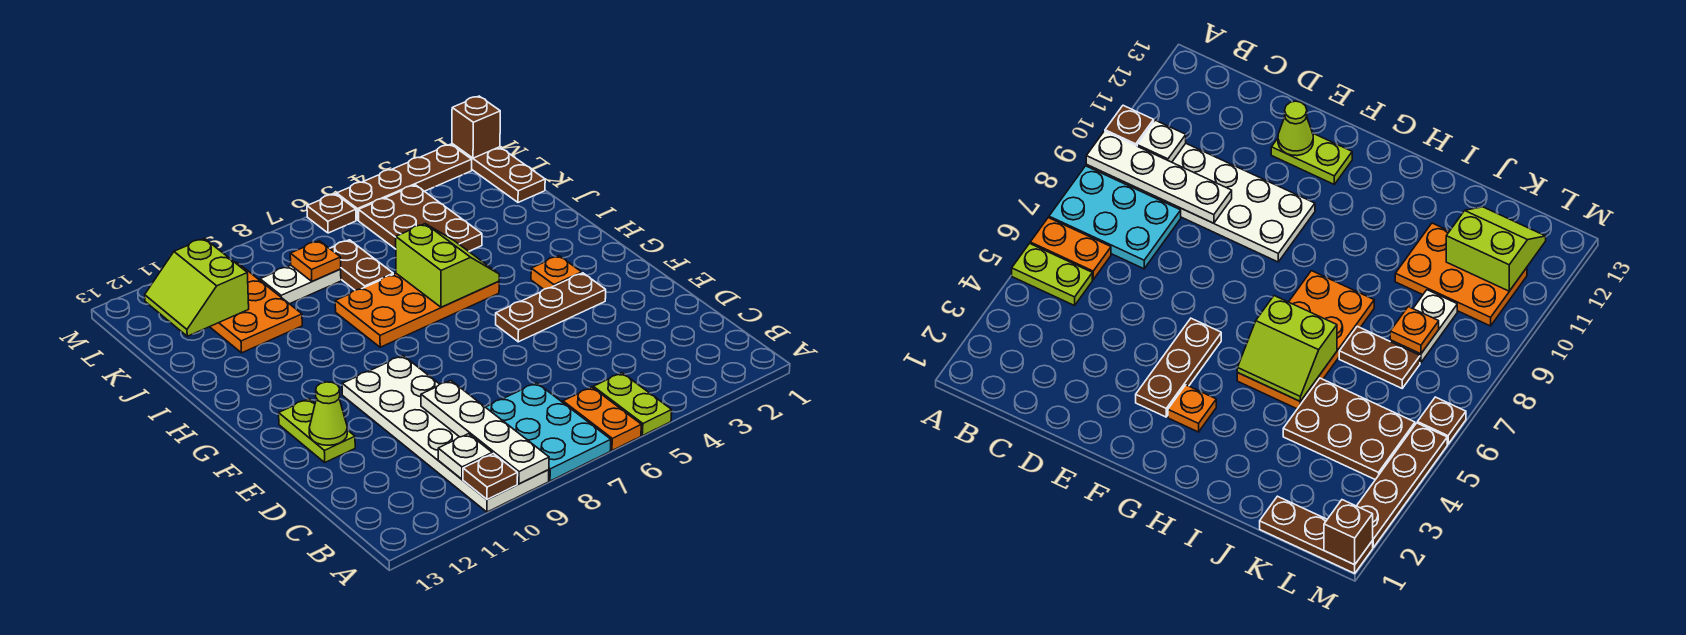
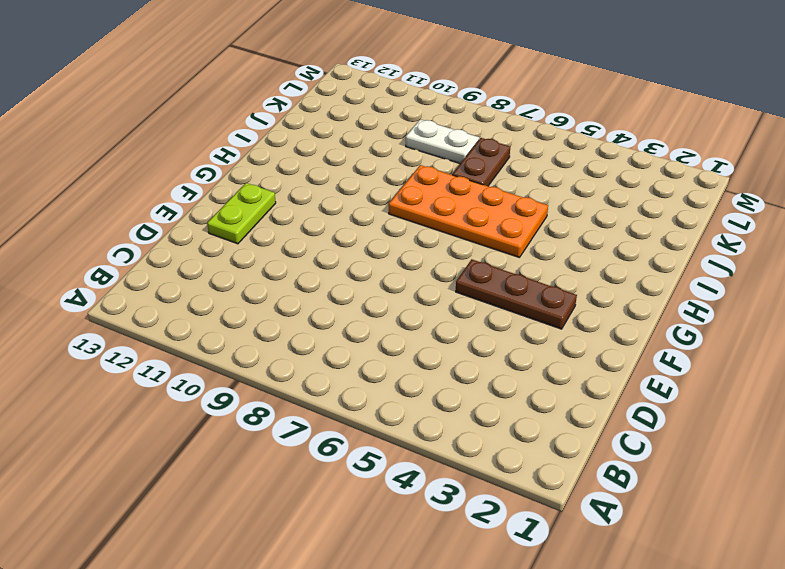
none -> lime plate A5:B5 level 1
none -> orange plate A6:B6 level 1
none -> cyan plate A7:C8 level 1

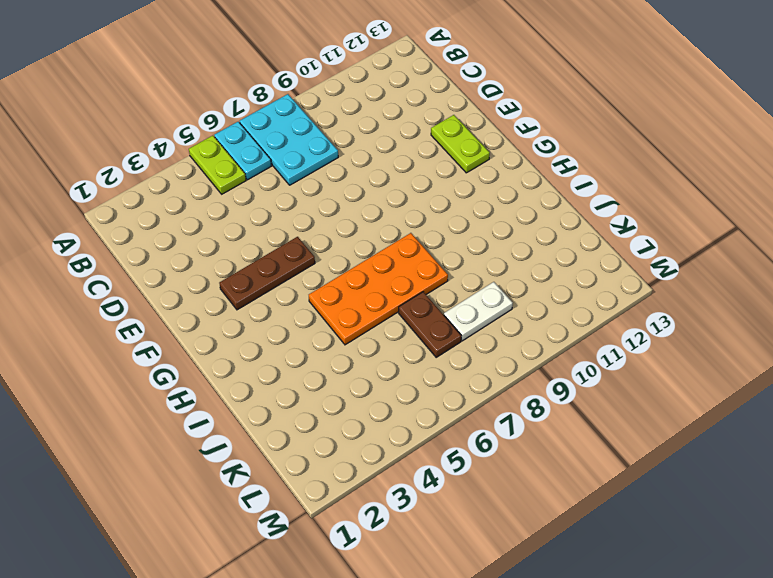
cyan plate A6:B6 level 1 -> orange plate A6:B6 level 1
none -> white plate A9:F10 level 1
none -> orange plate G3 level 1
none -> brown plate J4:L5 level 1

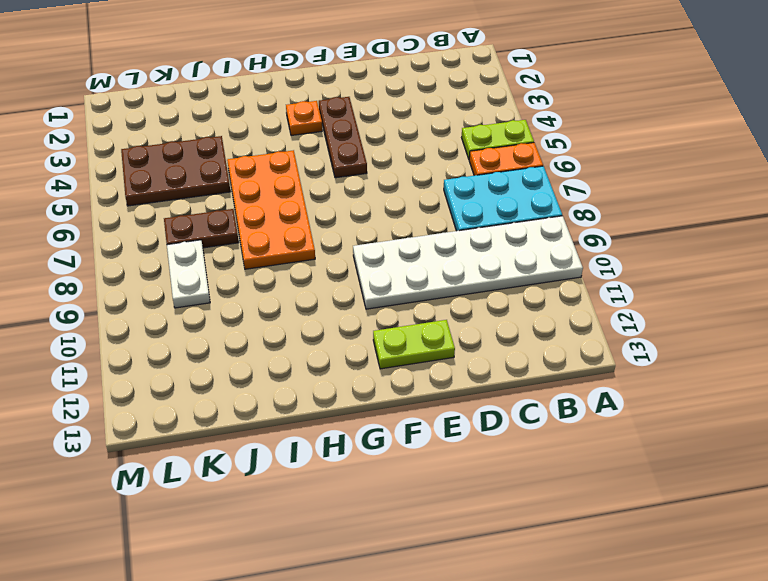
none -> orange plate J10:L11 level 1
none -> brown plate K1:M1 level 1
none -> brown plate M2:M5 level 1

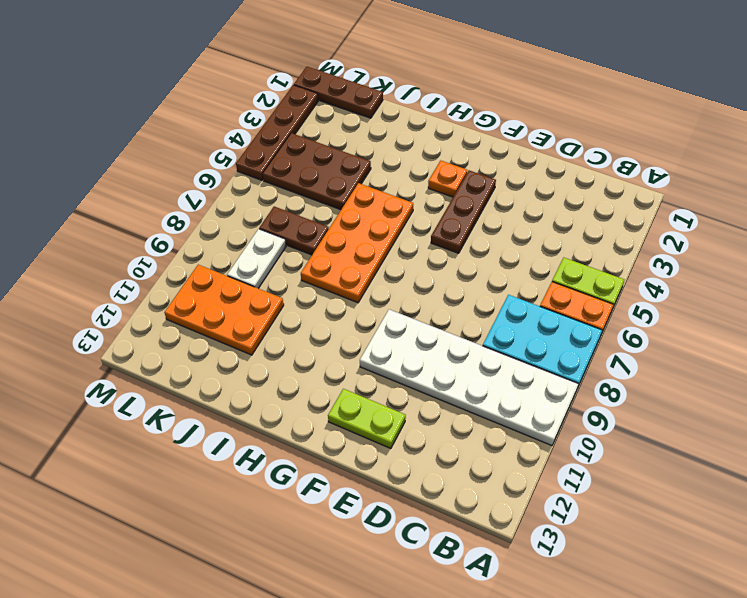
none -> brown plate M6 level 1
none -> white plate A9:D9 level 2
none -> brown plate A10 level 2

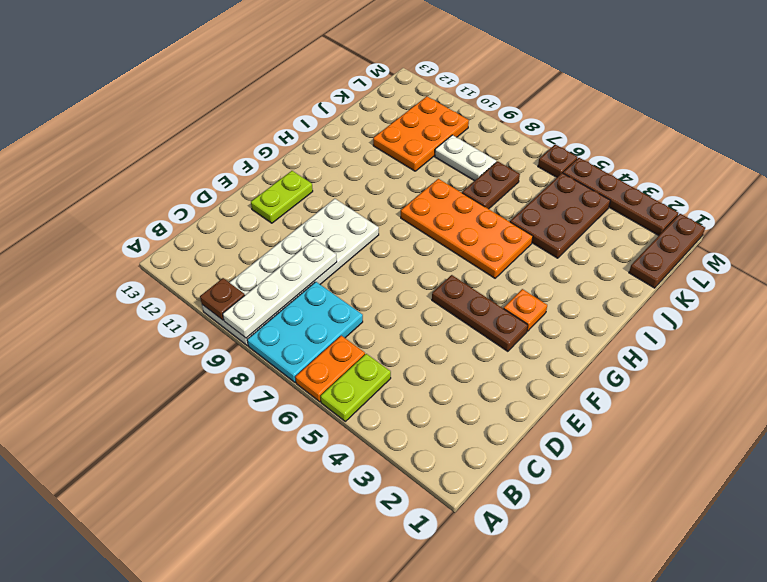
none -> white plate B10 level 2
none -> lime cone E12 level 2
none -> lime slope H5:I6 level 2 top 6

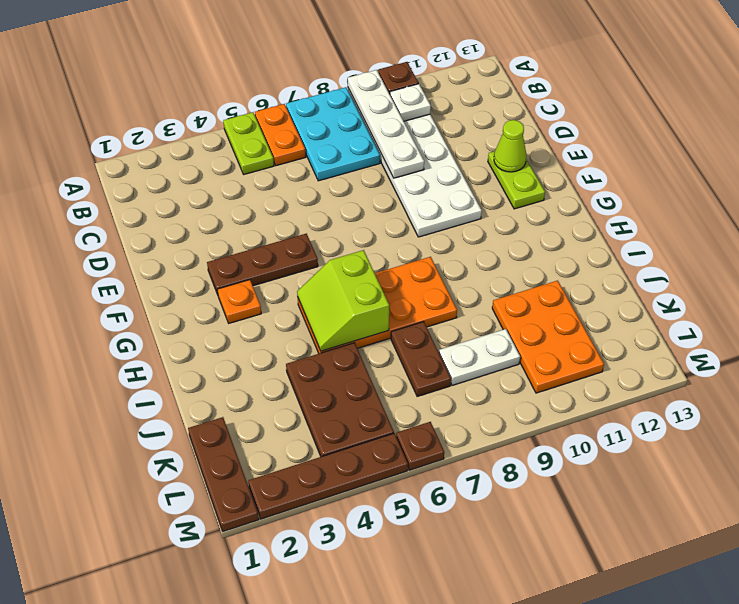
none -> orange plate K8 level 2
none -> lime slope K11:L12 level 2 top 11
none -> brown brick M1 level 2

